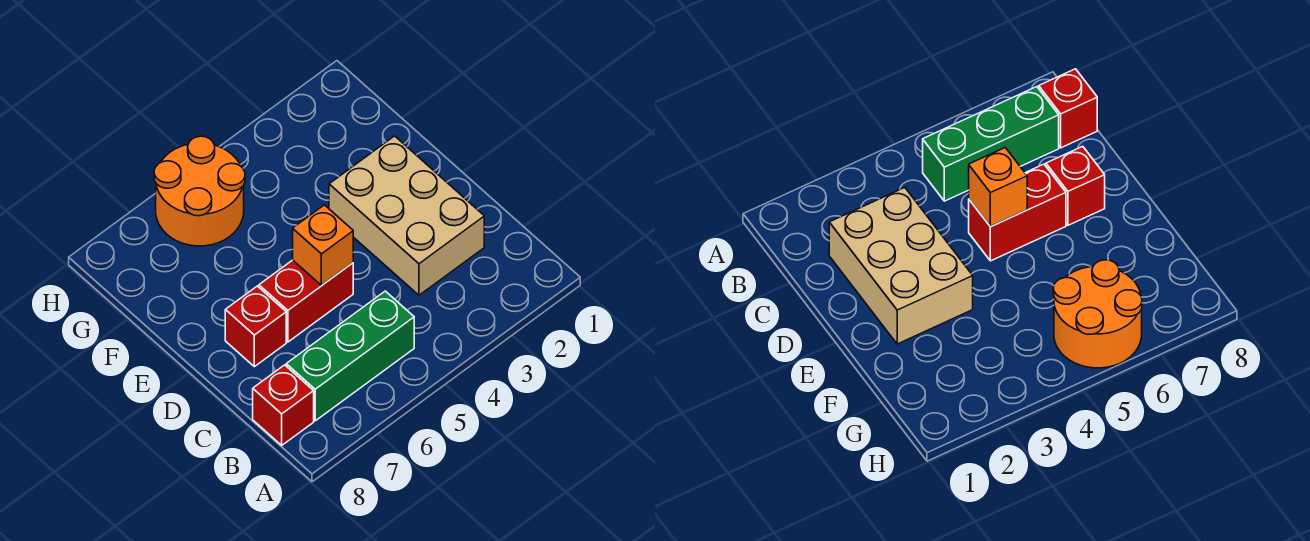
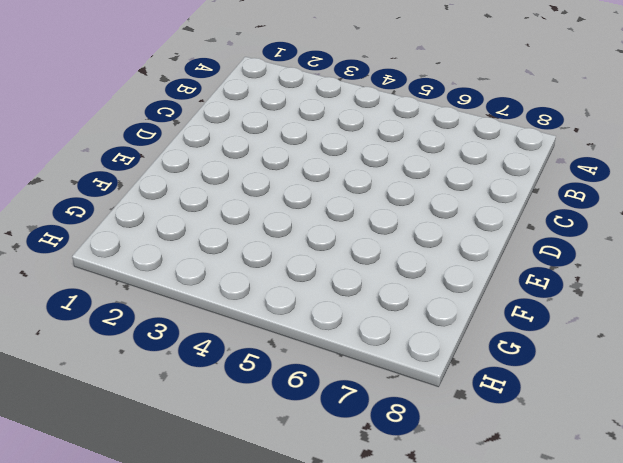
none -> green brick B5:B7 level 1
none -> red brick B8 level 1

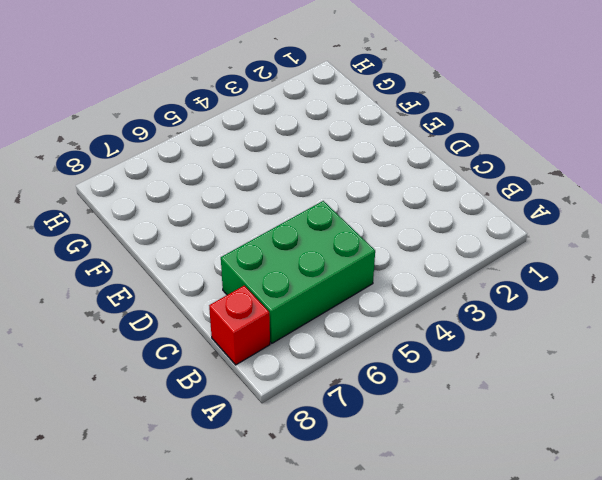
green brick B5:C7 level 1 -> green brick B5:B7 level 1
none -> tan brick C2:E3 level 1
none -> red brick D5:D6 level 1

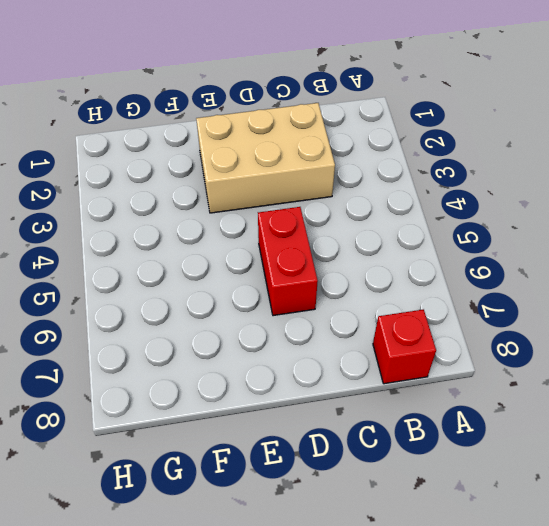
none -> green brick B5:B7 level 1
none -> red brick D7 level 1

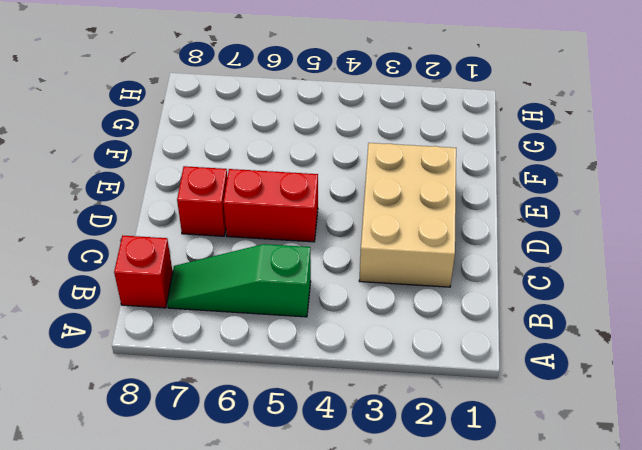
green slope B5:B7 level 1 top 5 -> green brick B5:B7 level 1
none -> orange round brick G5:H6 level 1
none -> orange brick D5 level 2

